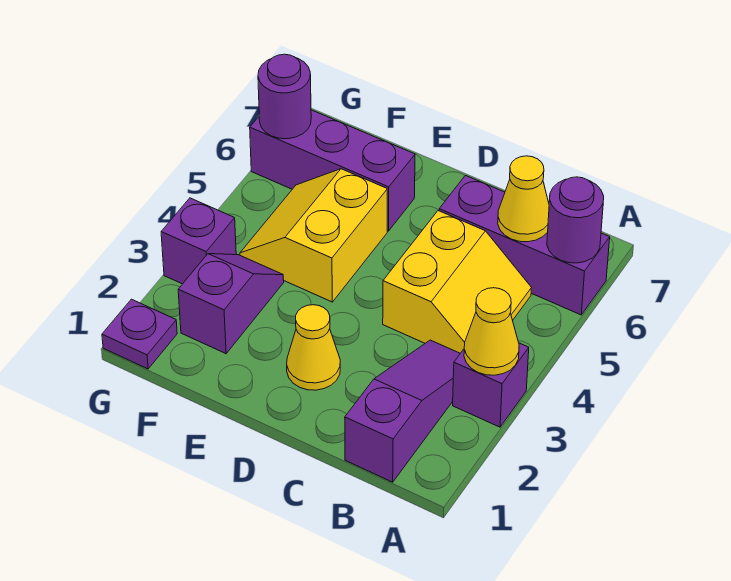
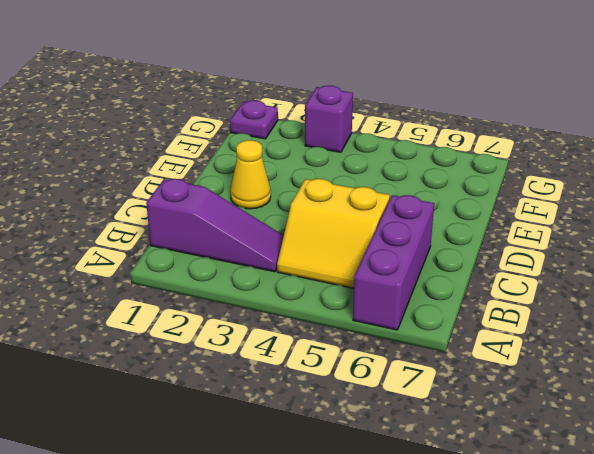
none -> purple brick A3 level 1
none -> yellow slope E4:F5 level 1 top E
none -> purple brick E6:G6 level 1

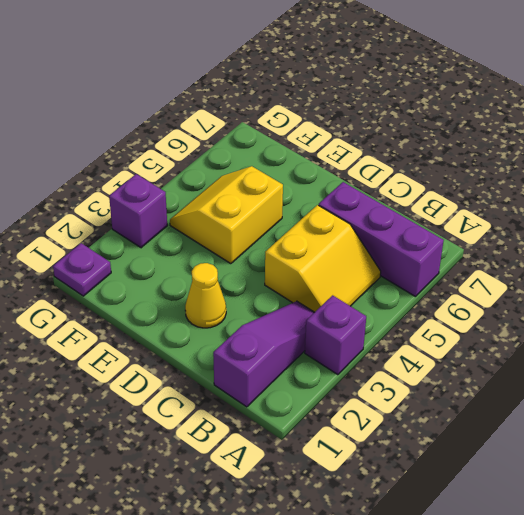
none -> purple brick E6:G6 level 1
none -> purple slope F2:F3 level 1 top 2
none -> yellow cone A3 level 2

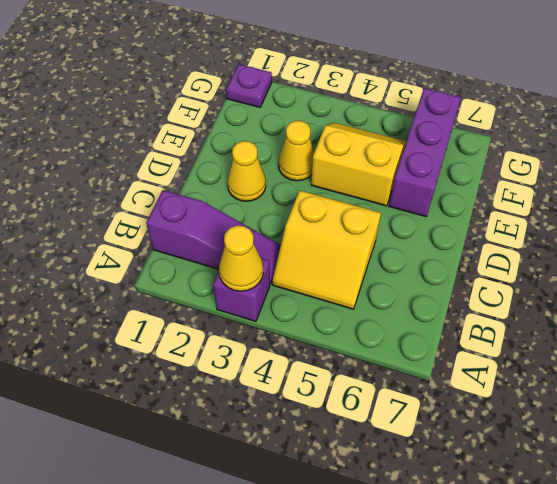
yellow cone E3 level 1 -> yellow cone B6 level 2
none -> purple brick A6:C6 level 1
none -> purple slope F2:F3 level 1 top 2
none -> purple brick G3 level 1

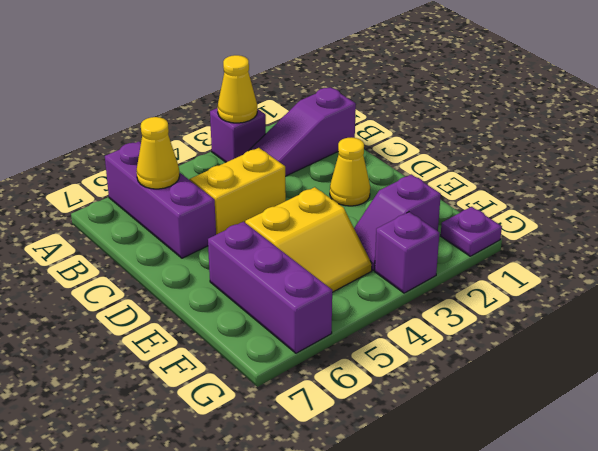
none -> purple round brick A6 level 2
none -> purple round brick G6 level 2

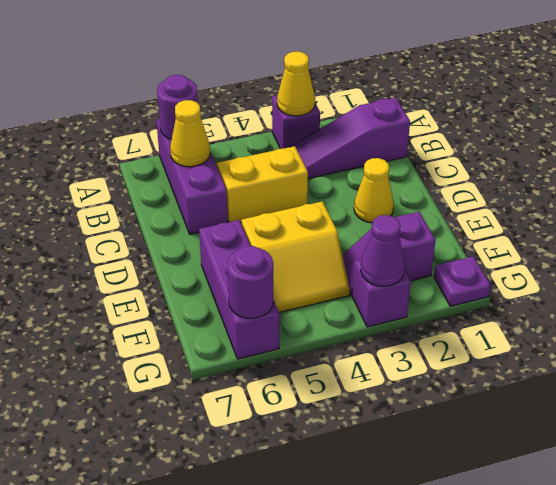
purple cone G3 level 2 -> none

